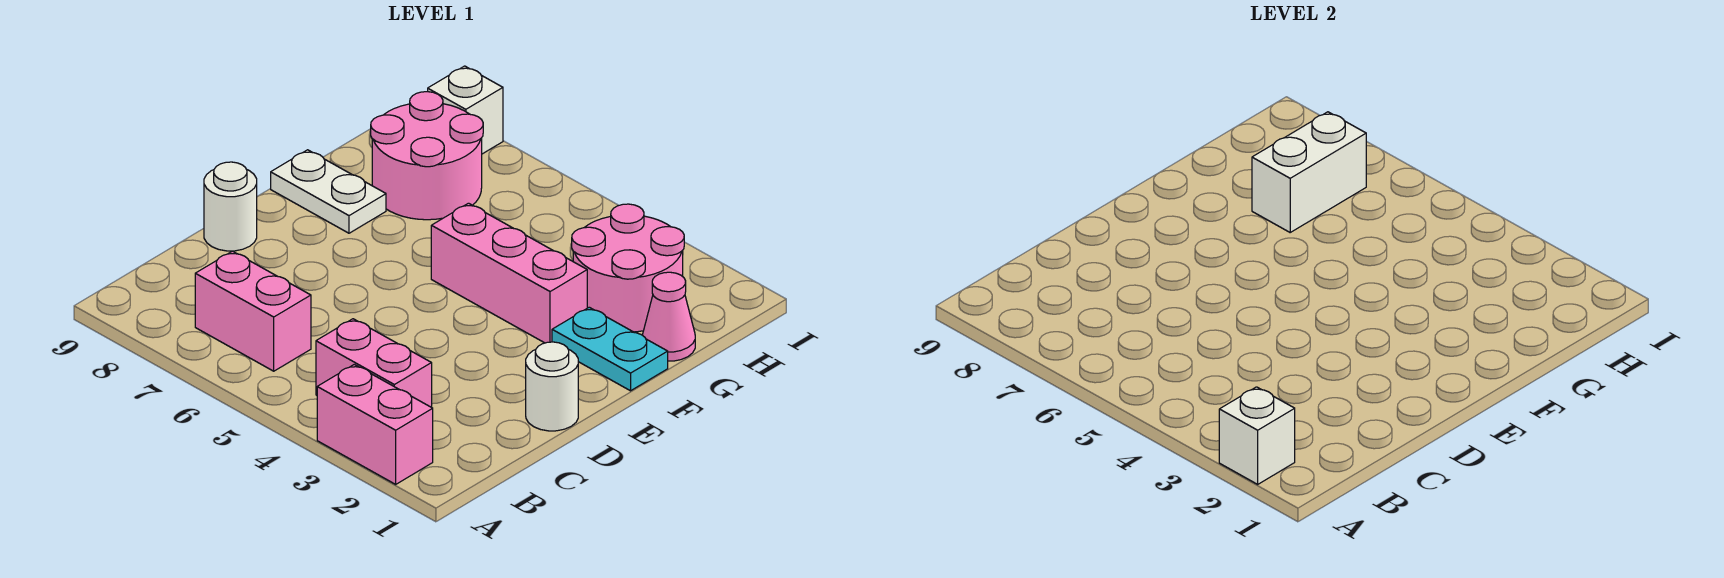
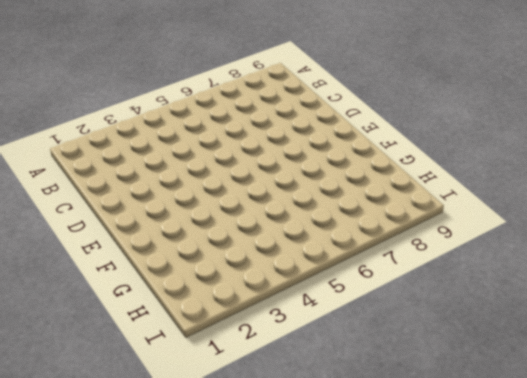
none -> pink brick A2:A3 level 1
none -> pink brick B3:B4 level 1
none -> pink brick B6:B7 level 1

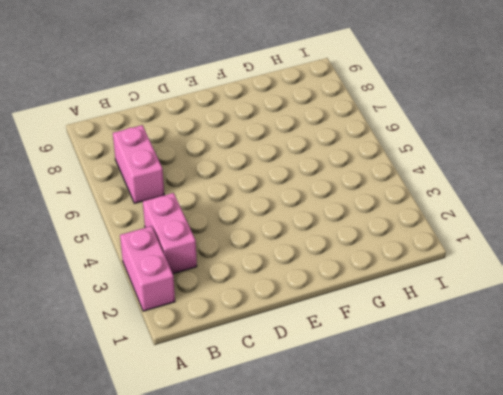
none -> white round brick D1 level 1
none -> white round brick D9 level 1
none -> cyan plate F1:F2 level 1

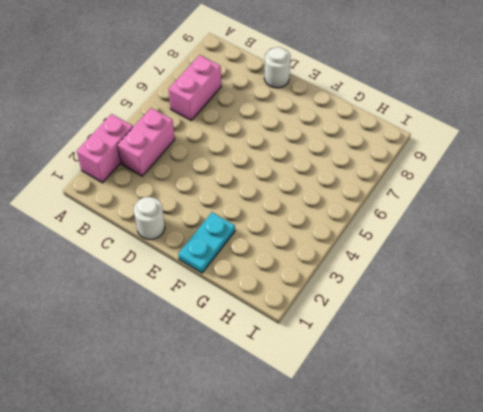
none -> pink brick F3:F5 level 1
none -> white plate F8:F9 level 1
none -> pink cone G1 level 1

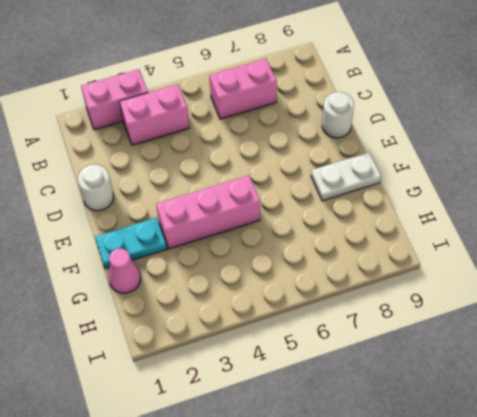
none -> pink round brick G2:H3 level 1
none -> pink round brick G7:H8 level 1
none -> white brick I8 level 1

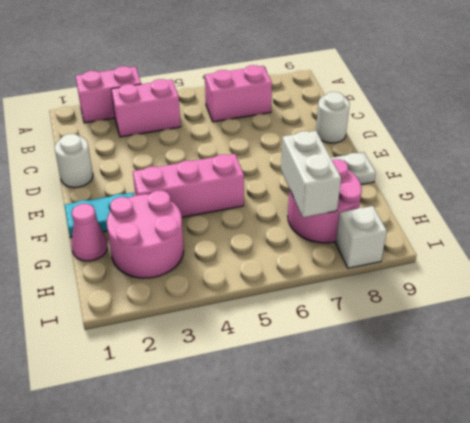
none -> white brick A2 level 2

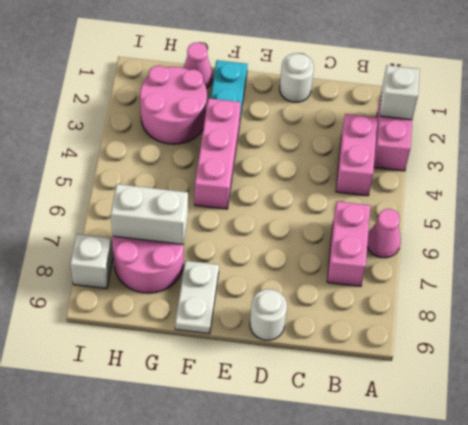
pink cone A6 level 1 -> none

